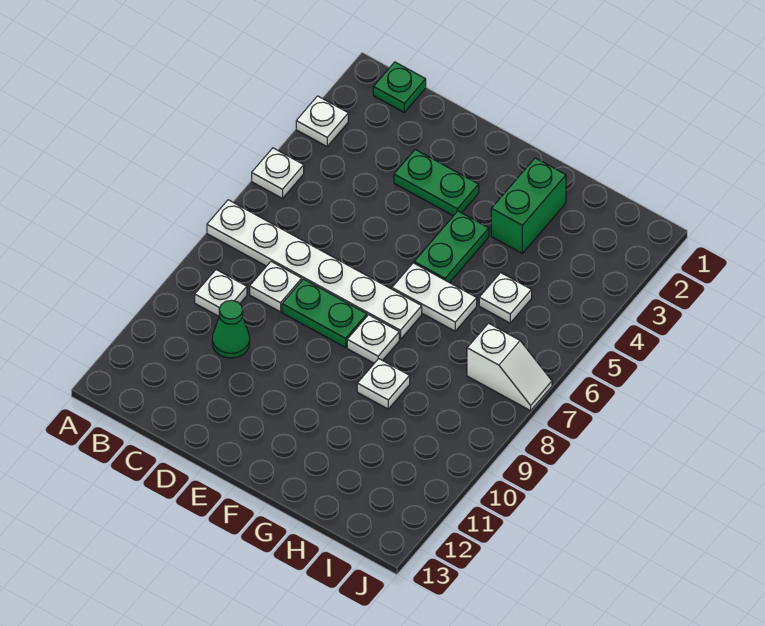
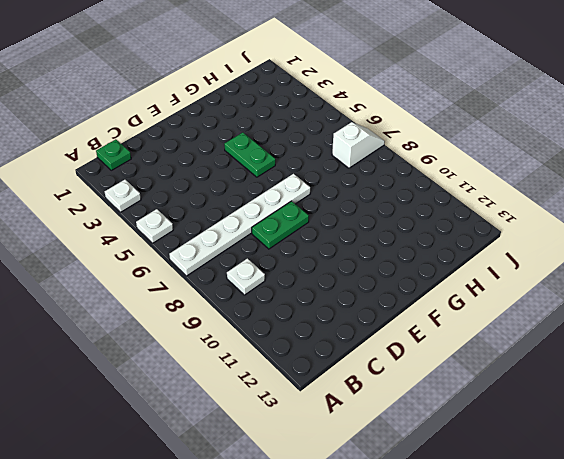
none -> white plate C8 level 1
none -> green cone C10 level 1
none -> green plate D3:E3 level 1

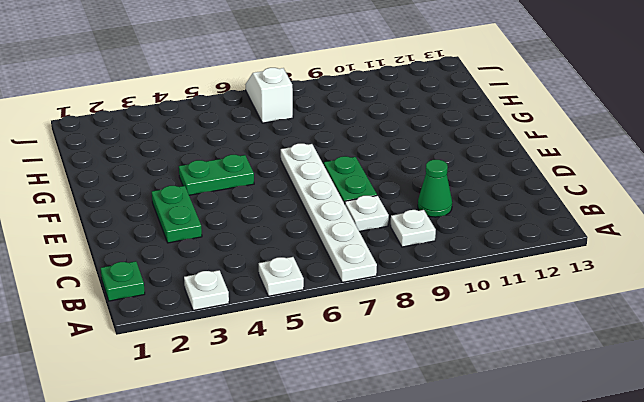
none -> white plate F6:G6 level 1
none -> white plate F8 level 1
none -> green brick G2:G3 level 1

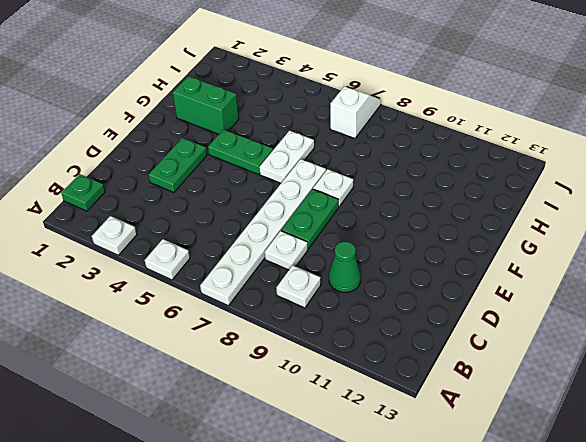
none -> white plate G9 level 1
none -> white plate H5 level 1

